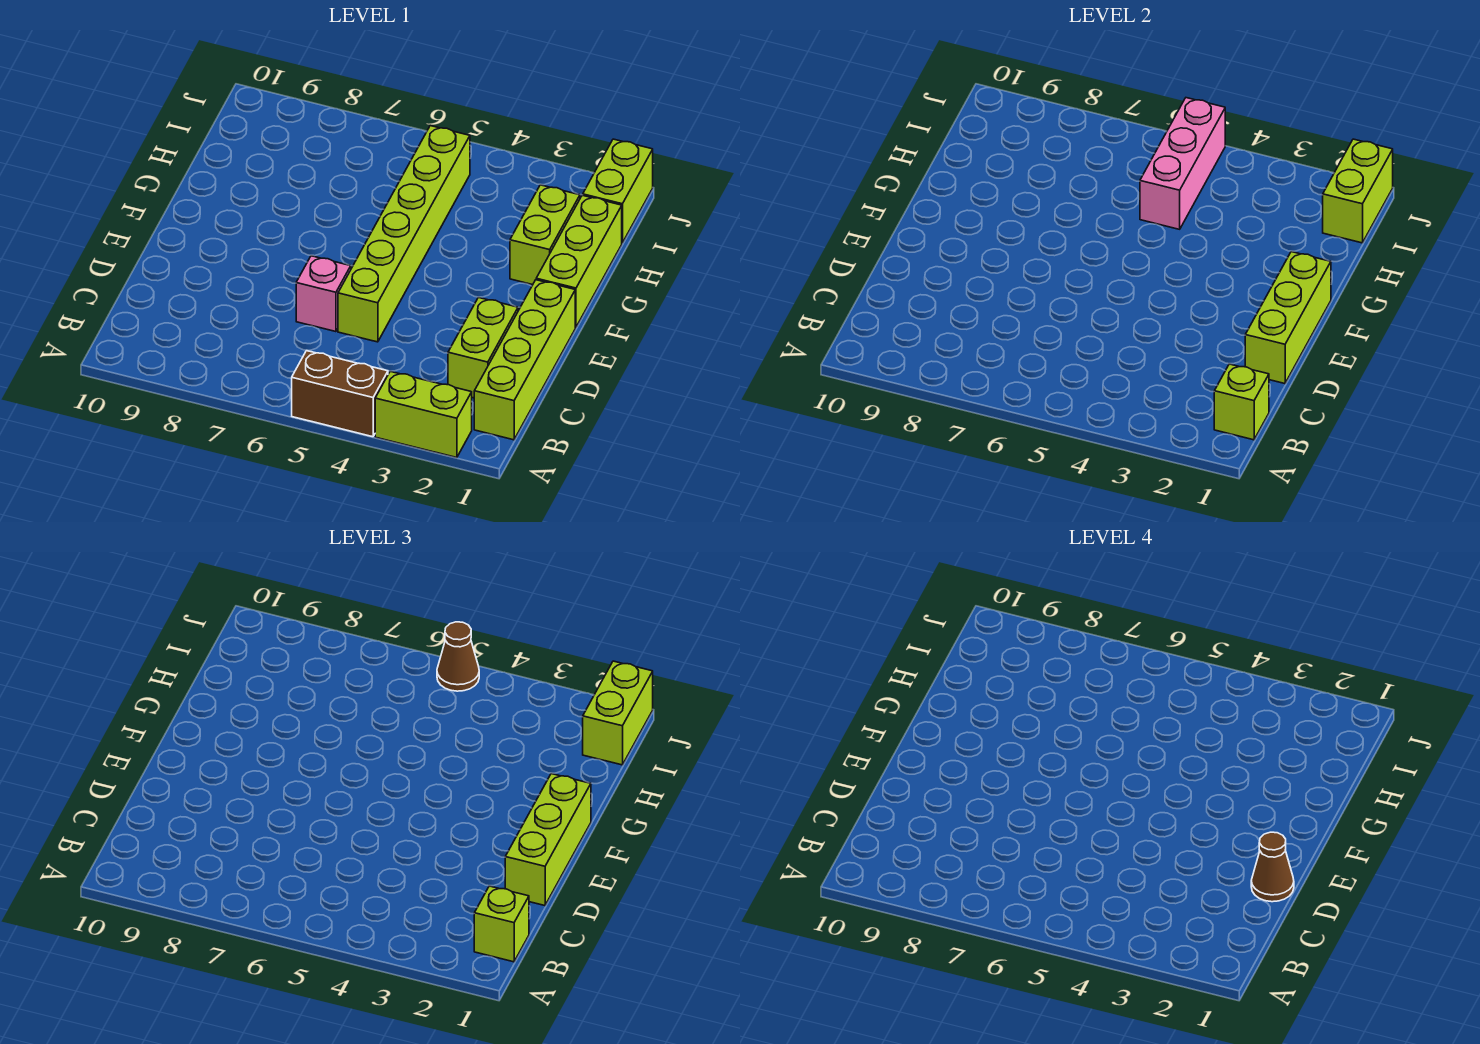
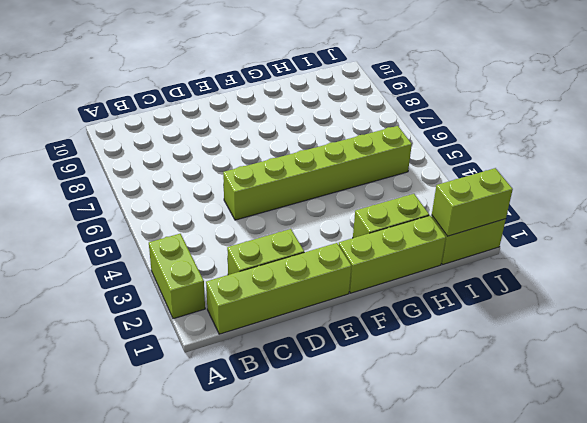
none -> brown brick A4:A5 level 1
none -> pink brick D6 level 1
none -> lime brick B1 level 2

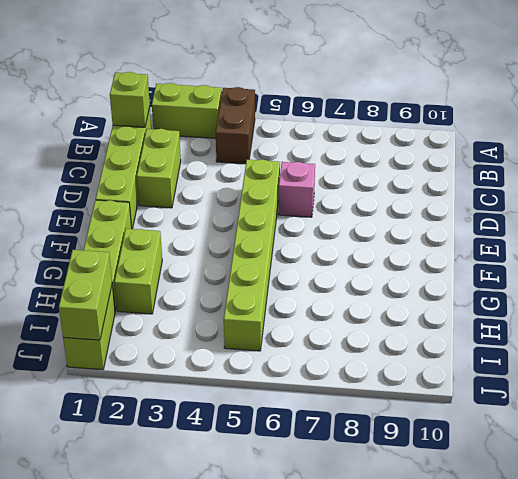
brown brick A4:B4 level 1 -> brown brick A4:A5 level 1
none -> lime brick D1:F1 level 2
none -> pink brick H5:J5 level 2
none -> lime brick B1 level 3

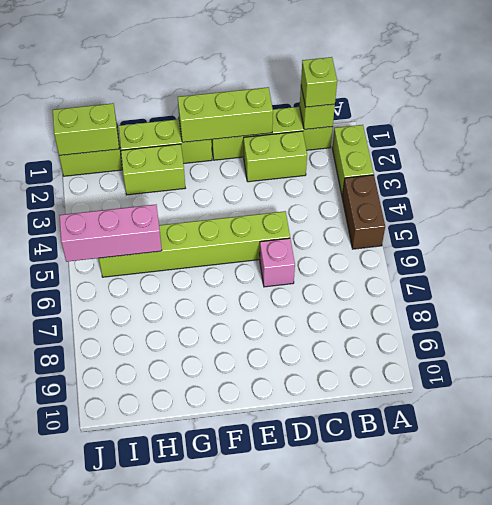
none -> lime brick D1:F1 level 3
none -> lime brick I1:J1 level 3
none -> brown cone J5 level 3

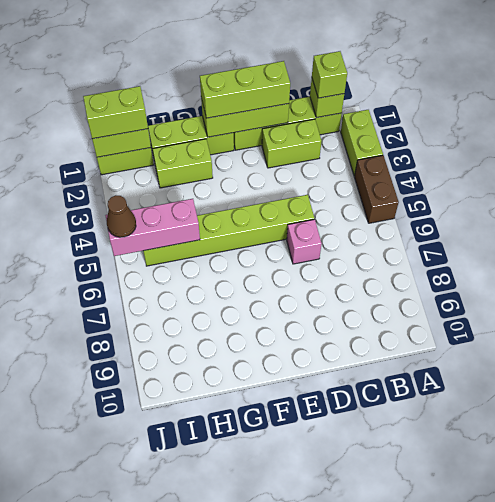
none -> brown cone D1 level 4

